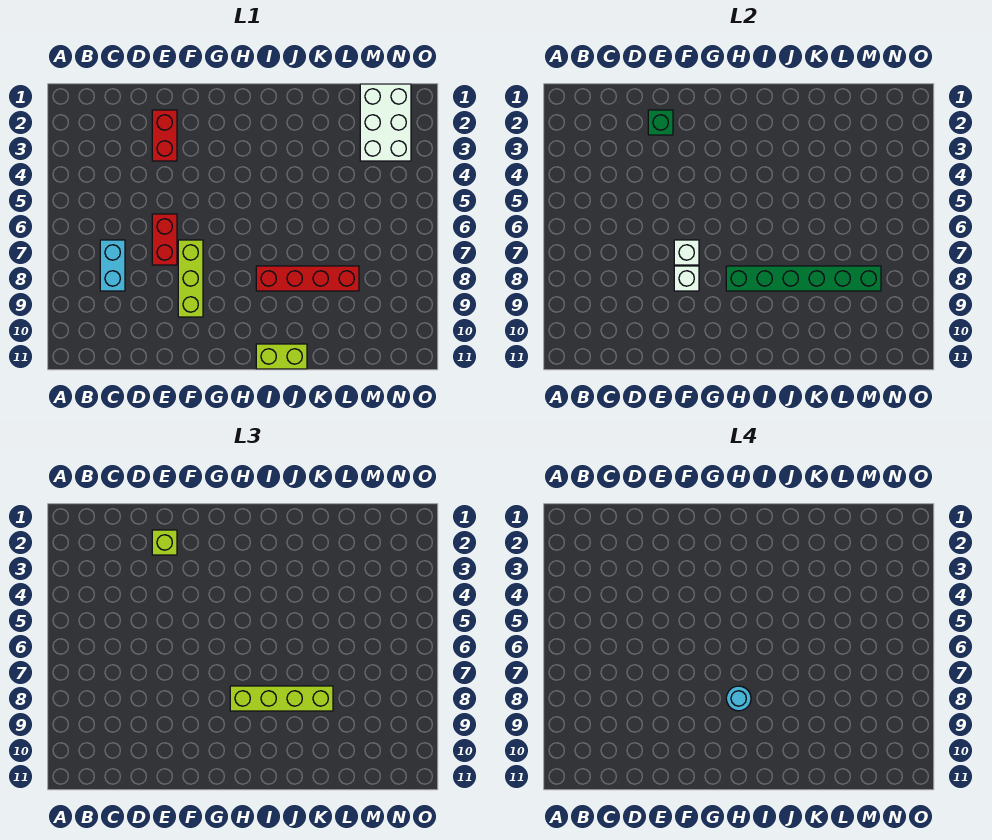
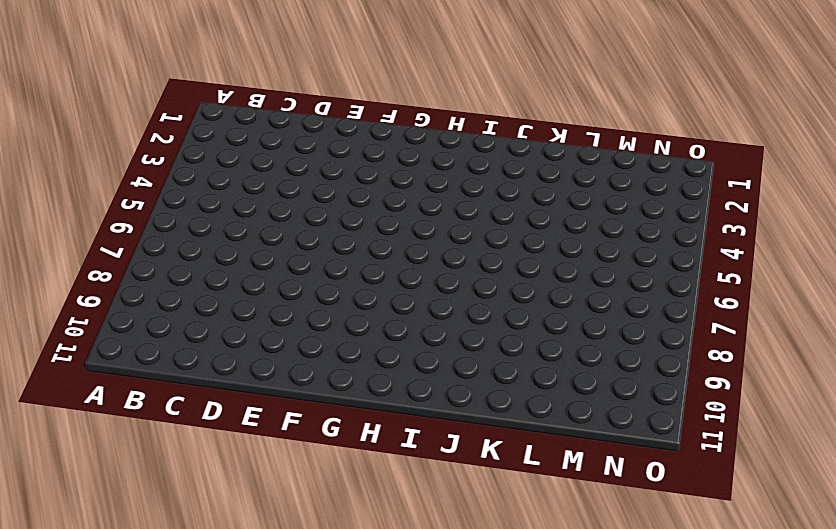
none -> cyan brick C7:C8 level 1
none -> red brick E2:E3 level 1
none -> red brick E6:E7 level 1

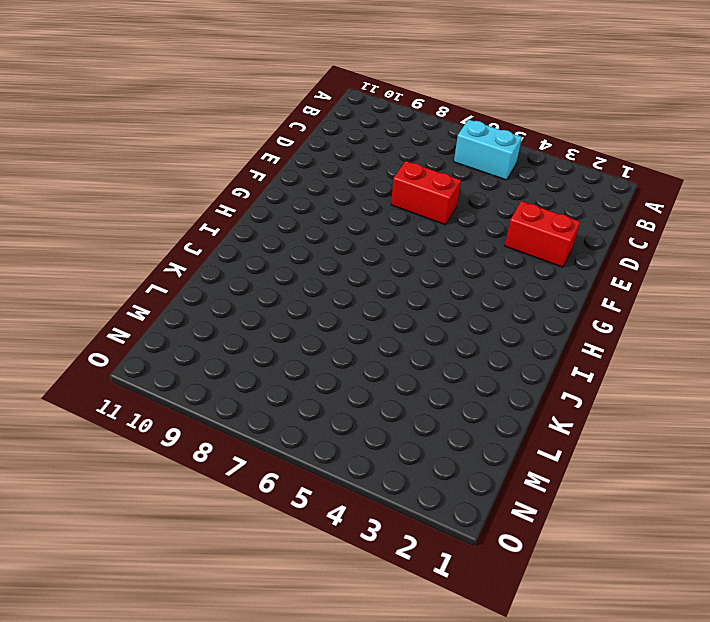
cyan brick B5:B6 level 1 -> cyan brick C7:C8 level 1
none -> lime brick F7:F9 level 1
none -> red brick I8:L8 level 1
none -> lime brick I11:J11 level 1

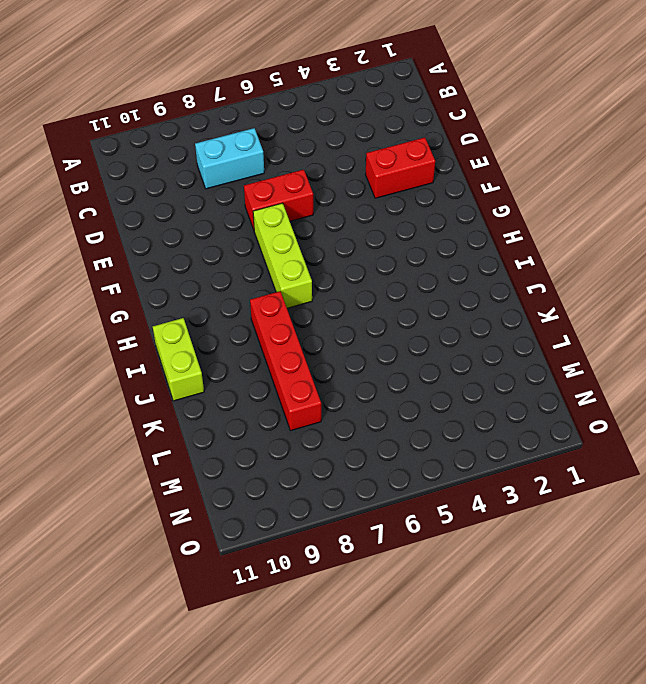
lime brick F7:H7 level 1 -> lime brick F7:F9 level 1
none -> white brick M1:N3 level 1
none -> green brick E2 level 2
none -> white brick F7 level 2

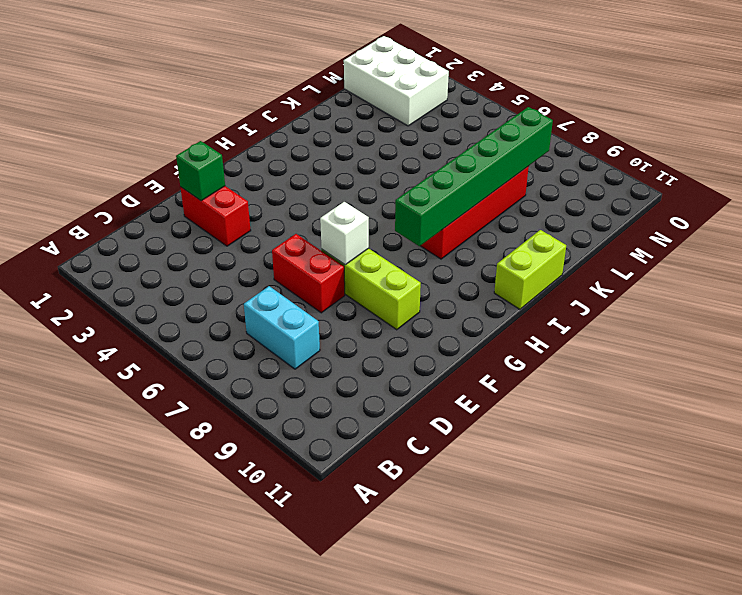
none -> white brick F8 level 2
none -> lime brick E2 level 3
none -> lime brick H8:K8 level 3

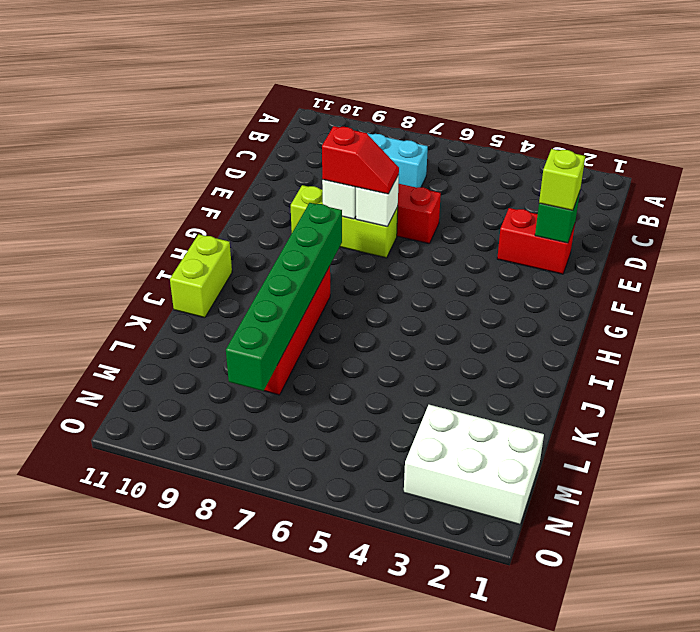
red slope F7:F8 level 3 top 8 -> none
none -> lime brick H8:K8 level 3
none -> cyan round brick H8 level 4

